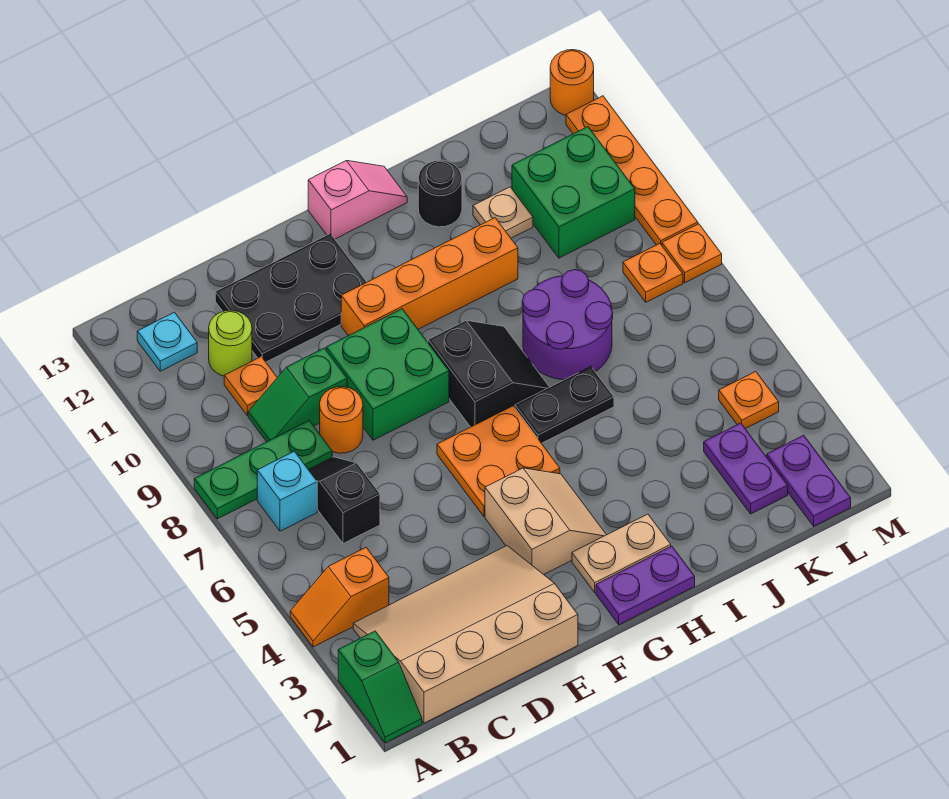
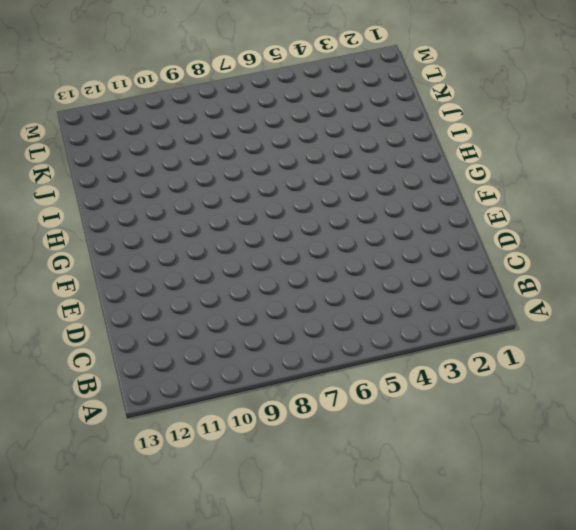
none -> green slope A1:A2 level 1 top 2
none -> orange slope A4:B4 level 1 top B
none -> green plate A8:C8 level 1
none -> tan slope B1:E3 level 1 top 1

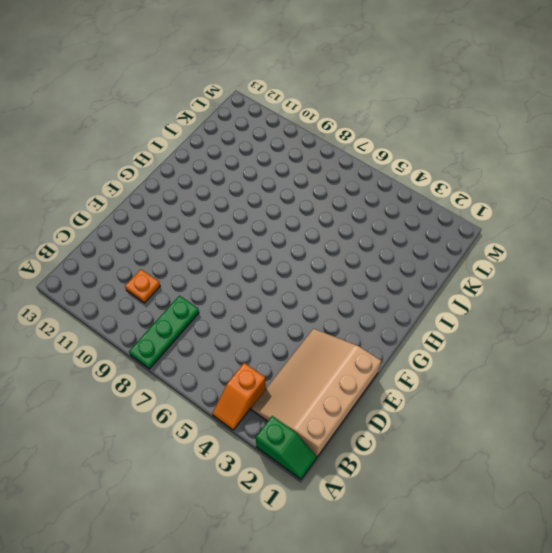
none -> cyan brick B7 level 1
none -> cyan plate B12 level 1
none -> black slope C6:C7 level 1 top 6
none -> green slope C9:D9 level 1 top D

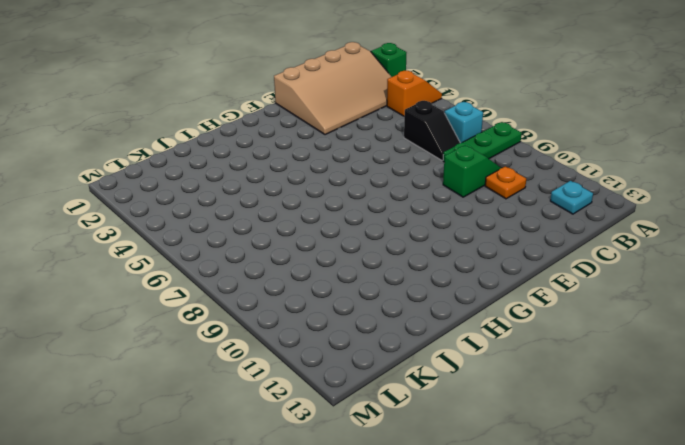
none -> lime round brick C11 level 1
none -> orange round brick D8 level 1
none -> black plate D11:F12 level 1
none -> green brick E8:F9 level 1

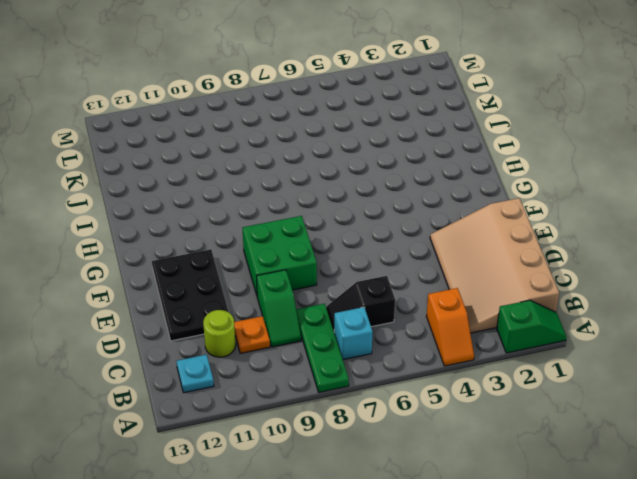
none -> orange round brick D8 level 1
none -> tan slope F3:G4 level 1 top F
none -> orange plate F5:G6 level 1
none -> orange brick F10:I10 level 1

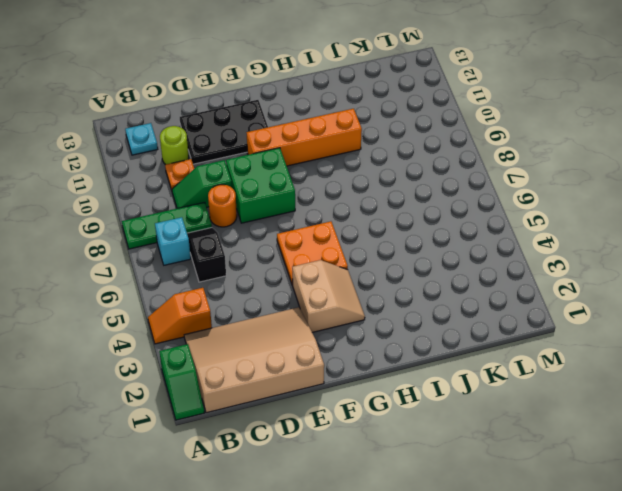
none -> purple plate G1:H1 level 1
none -> tan plate G2:H2 level 1
none -> black slope G7:H8 level 1 top G
none -> pink slope G13:H13 level 1 top G

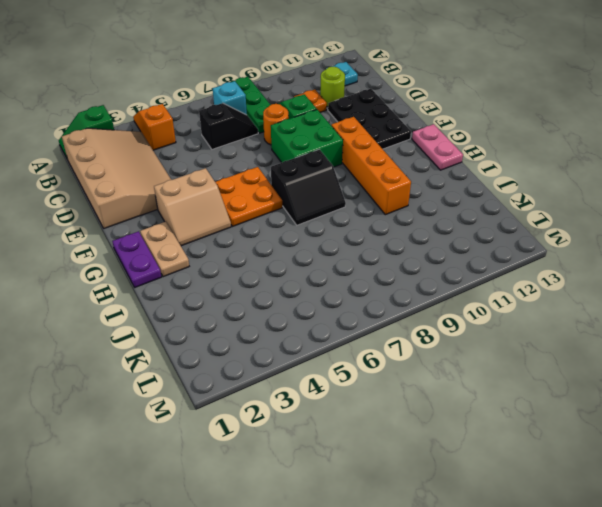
pink plate G13:H13 level 1 -> pink slope G13:H13 level 1 top G
none -> black plate H6:I6 level 1
none -> purple round brick I7:J8 level 1
none -> black round brick I12 level 1
none -> tan plate J11 level 1

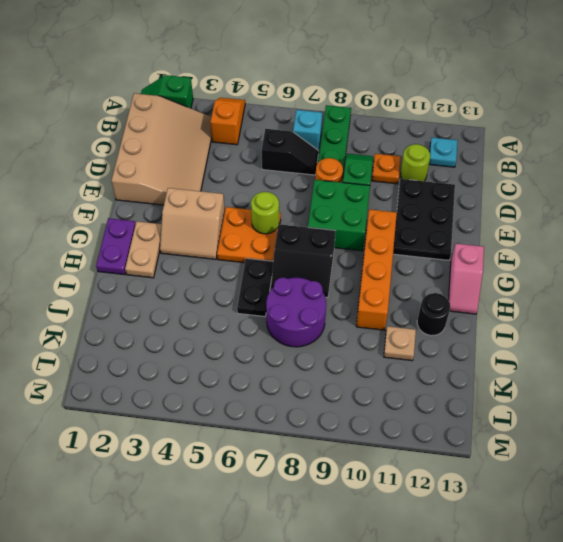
lime round brick F6 level 2 -> none
none -> purple plate K2:K3 level 1
none -> green brick K10:L11 level 1
none -> purple plate L1:L2 level 1
none -> orange plate L4 level 1

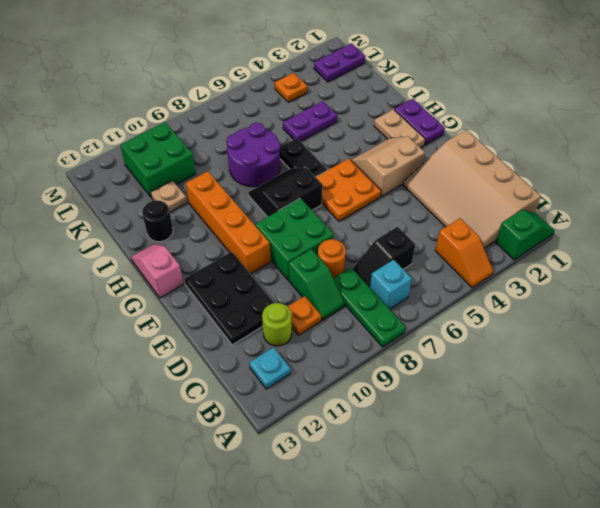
purple plate J4:J5 level 1 -> purple plate K2:K3 level 1
none -> orange plate L8 level 1
none -> orange plate M8 level 1
none -> orange plate M9:M12 level 1
none -> orange round brick M13 level 1

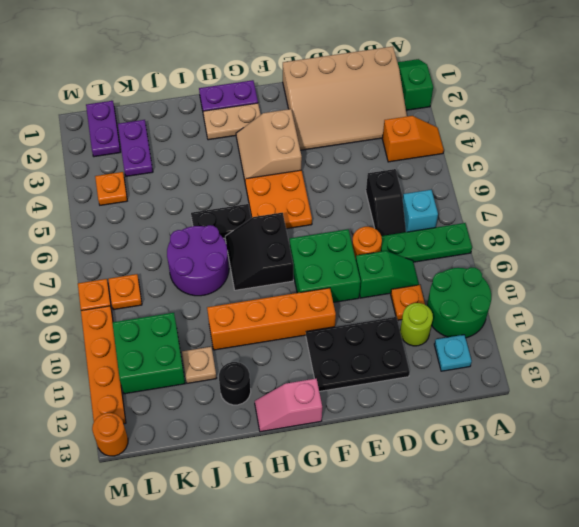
green round brick A10:B11 level 1 -> none

